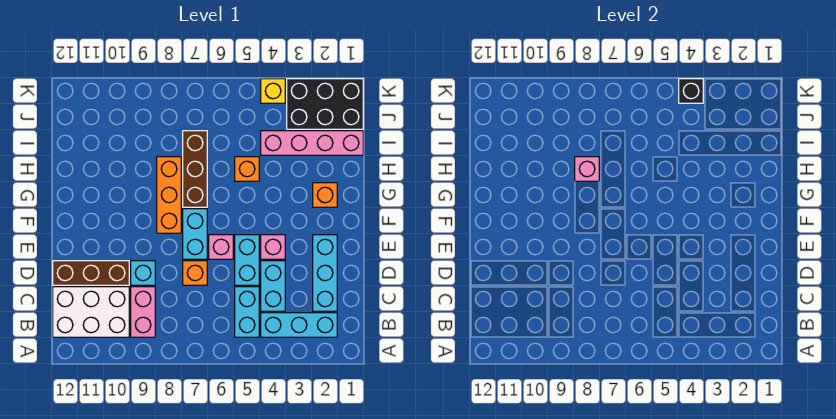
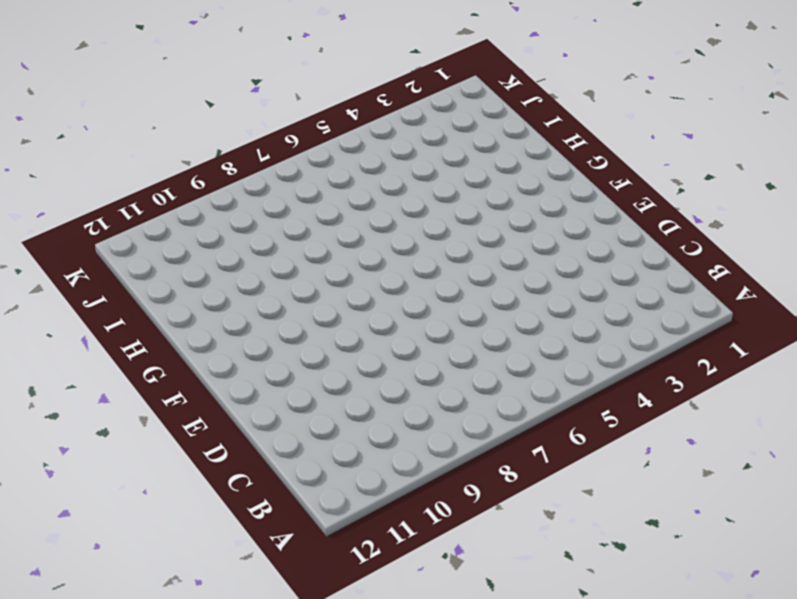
none -> cyan brick B2:B4 level 1
none -> cyan brick B5:C5 level 1
none -> pink brick B9:C9 level 1

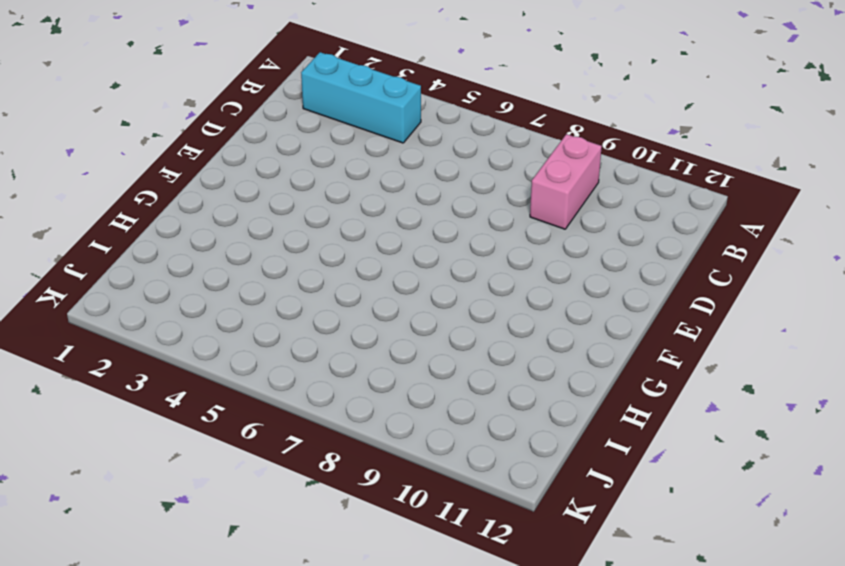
none -> cyan brick B5:C5 level 1
none -> white brick B10:C12 level 1
none -> cyan brick C2:E2 level 1

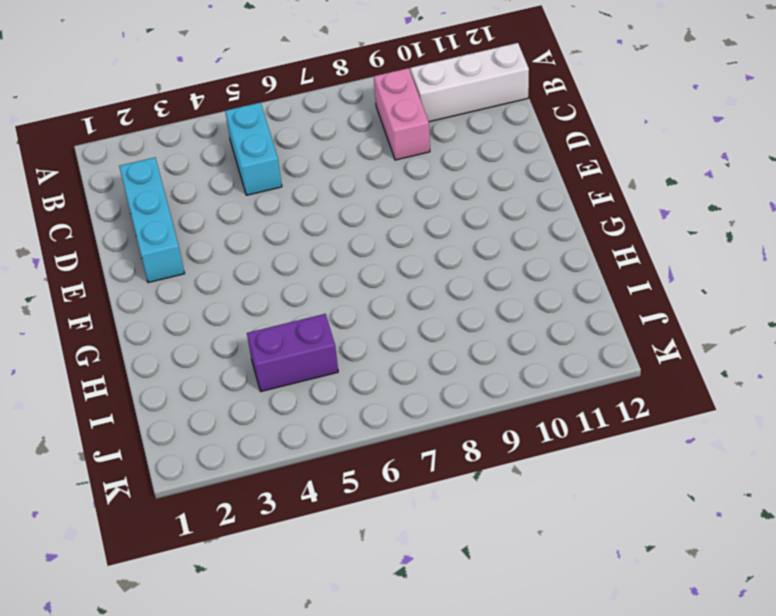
white brick B10:B12 level 1 -> white brick B10:C12 level 1
purple brick I4:I5 level 1 -> pink brick I1:I4 level 1
none -> cyan brick B2:B4 level 1
none -> cyan brick C4:D4 level 1
none -> cyan brick D5:E5 level 1

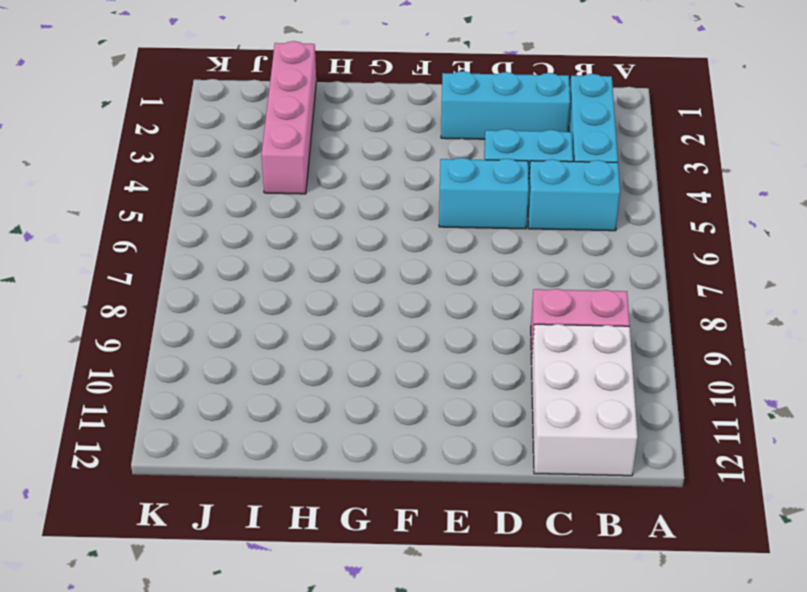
none -> orange brick D7 level 1
none -> cyan brick D9 level 1
none -> brown brick D10:D12 level 1

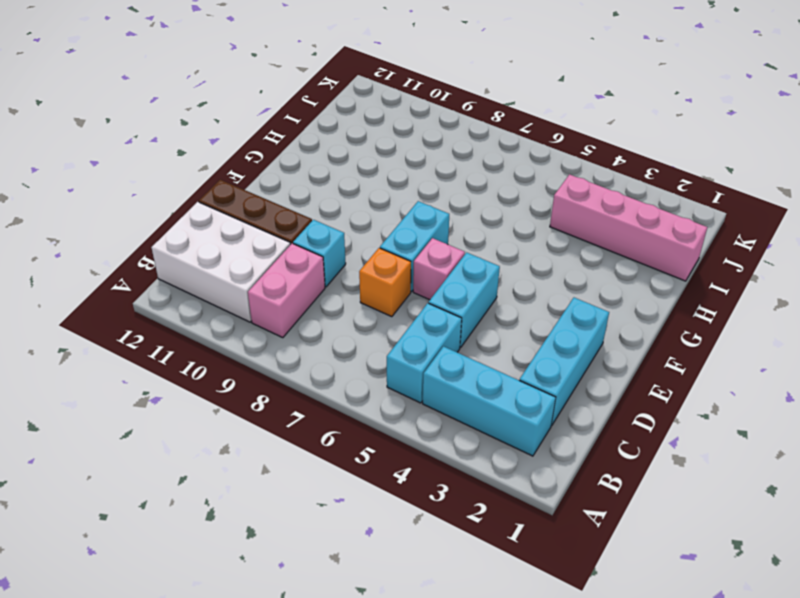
none -> cyan brick C4:D4 level 1
none -> pink brick E4 level 1
none -> orange brick F8:H8 level 1

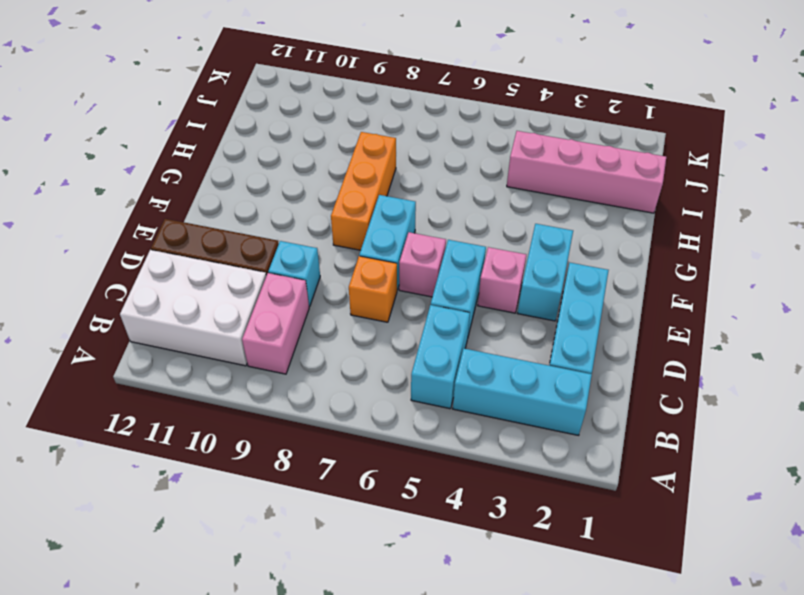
cyan brick E3:F3 level 1 -> cyan brick C4:D4 level 1
none -> orange brick G2 level 1
none -> brown brick G7:I7 level 1
none -> orange brick H5 level 1

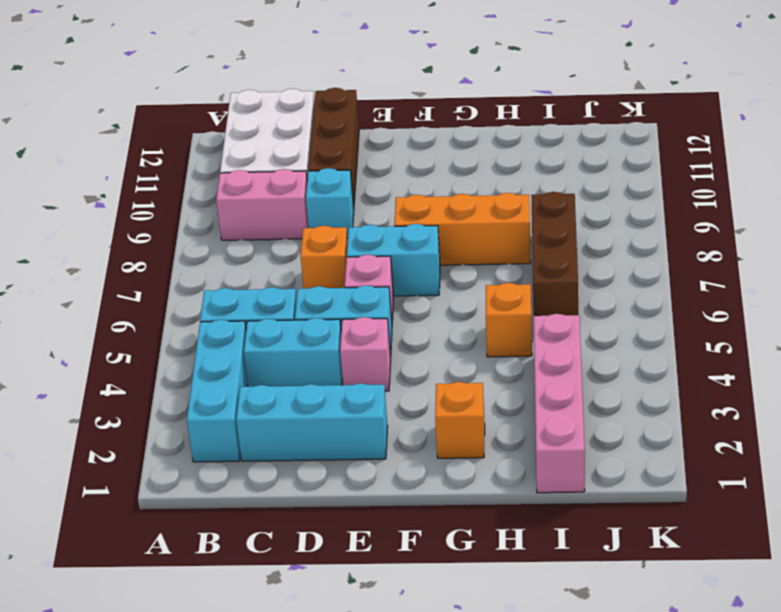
brown brick I6:I8 level 1 -> brown brick G7:I7 level 1
none -> black brick J1:K3 level 1
none -> yellow brick K4 level 1
none -> pink brick H8 level 2

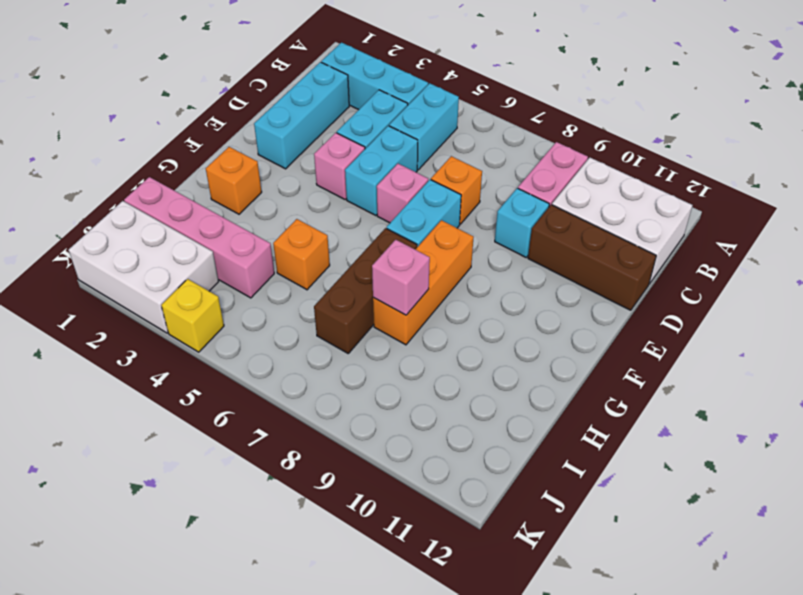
white brick J1:K3 level 1 -> black brick J1:K3 level 1
none -> black brick K4 level 2

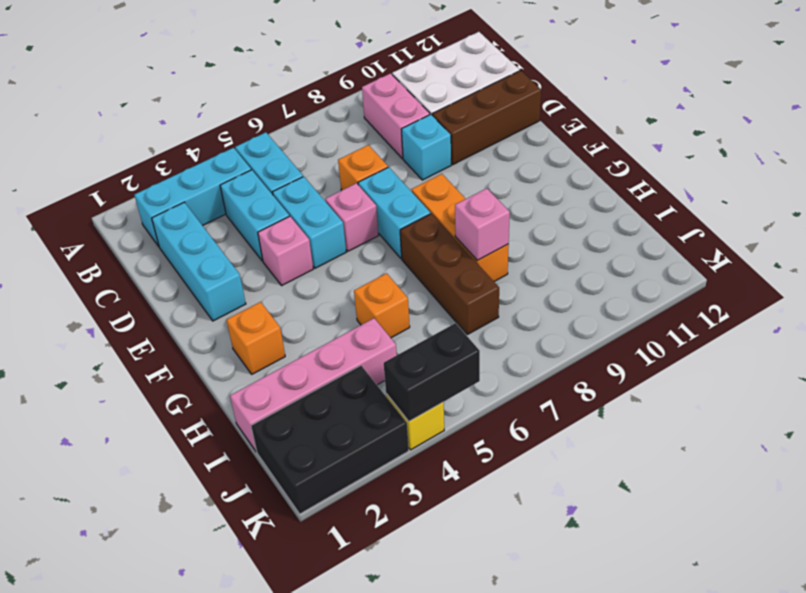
black brick K4:K5 level 2 -> black brick K4 level 2

